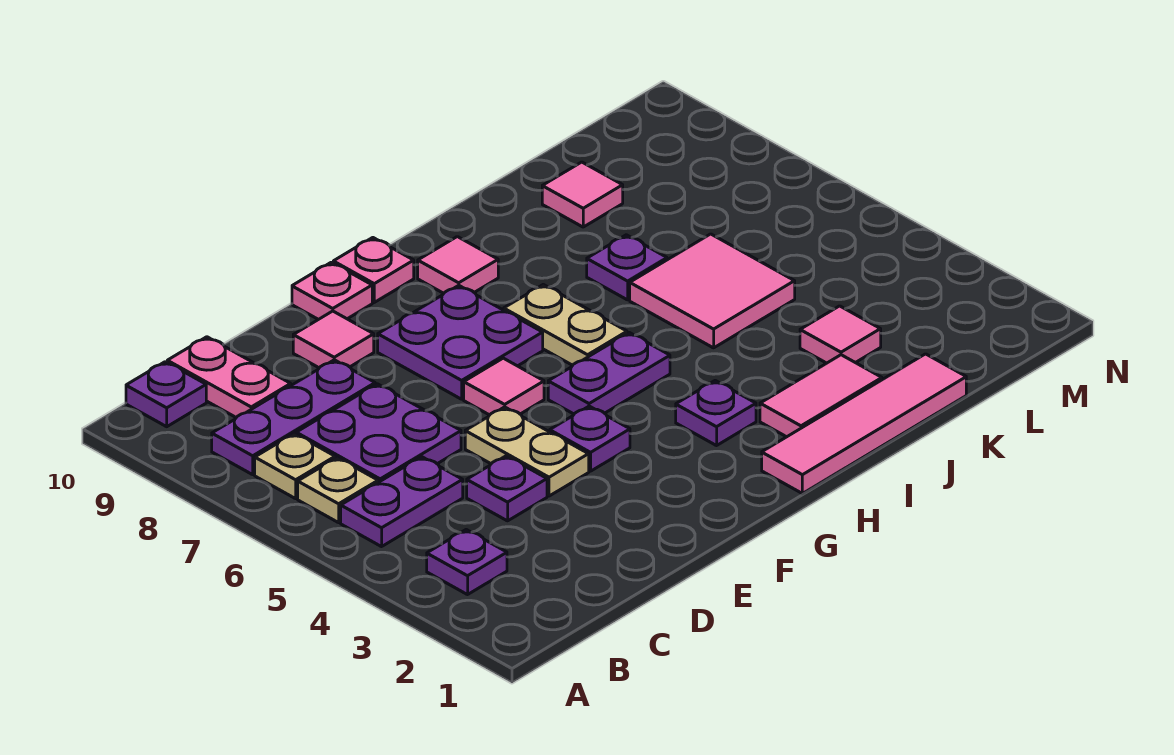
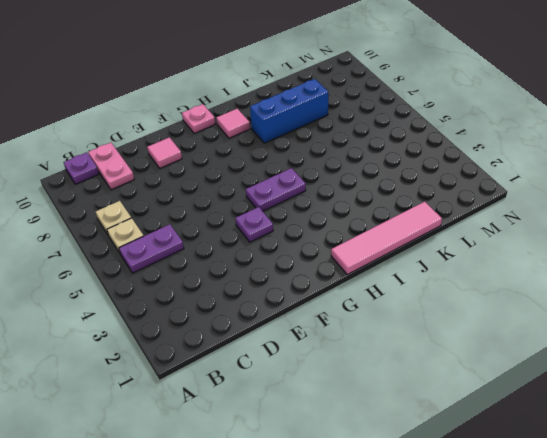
blue brick I8:K8 level 1 -> none
none -> purple plate B3 level 1
none -> purple plate B8:D8 level 1
none -> purple plate C6:D7 level 1

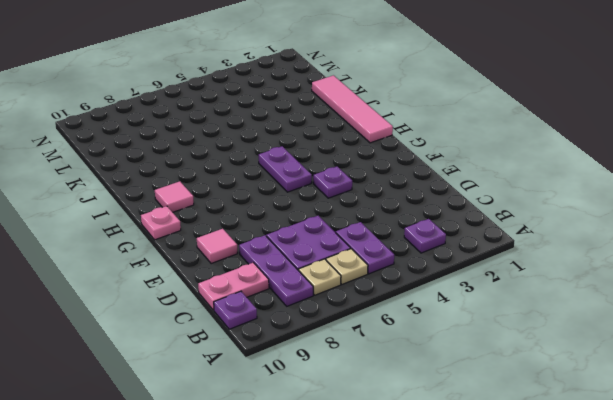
none -> purple plate D4 level 1
none -> tan plate E4:E5 level 1
none -> pink tile F6 level 1

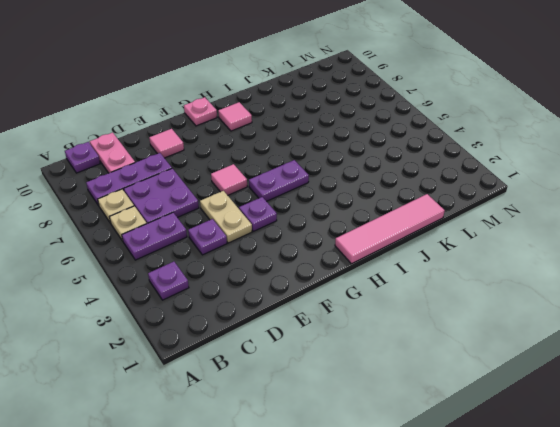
none -> purple plate F7:G8 level 1
none -> pink plate F10 level 1
none -> purple plate H3 level 1

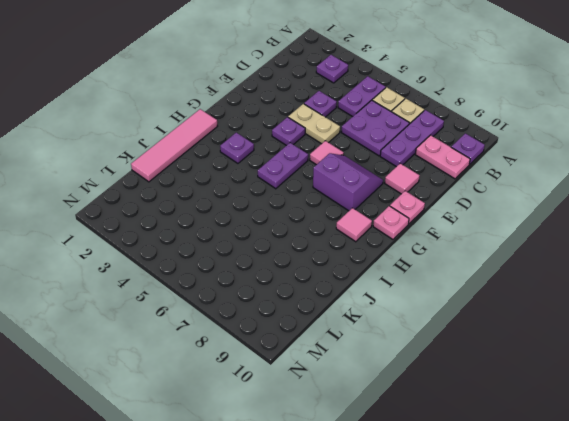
purple slope F7:G8 level 1 top G -> purple plate F7:G8 level 1
none -> tan plate H6:H7 level 1
none -> pink tile I2:J2 level 1
none -> pink tile J5:K6 level 1

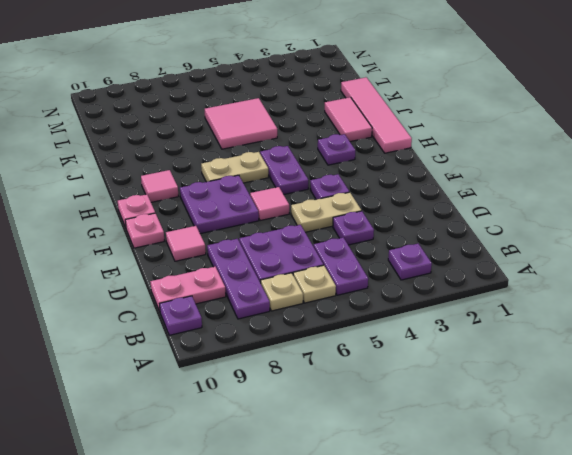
none -> purple plate J7 level 1
none -> pink tile K3 level 1
none -> pink tile K9 level 1

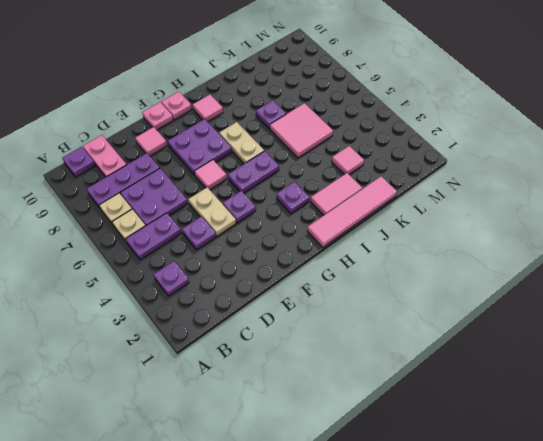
none -> pink tile K9 level 1

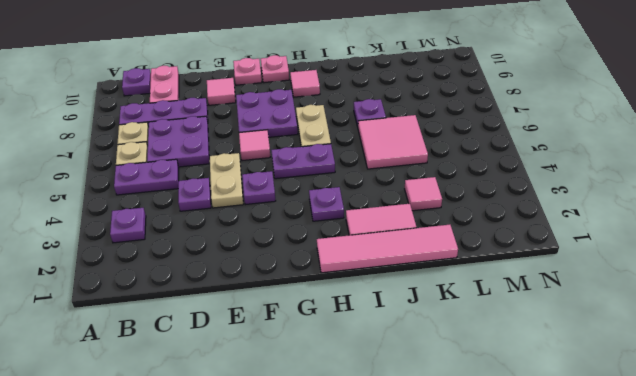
none -> pink tile K9 level 1

